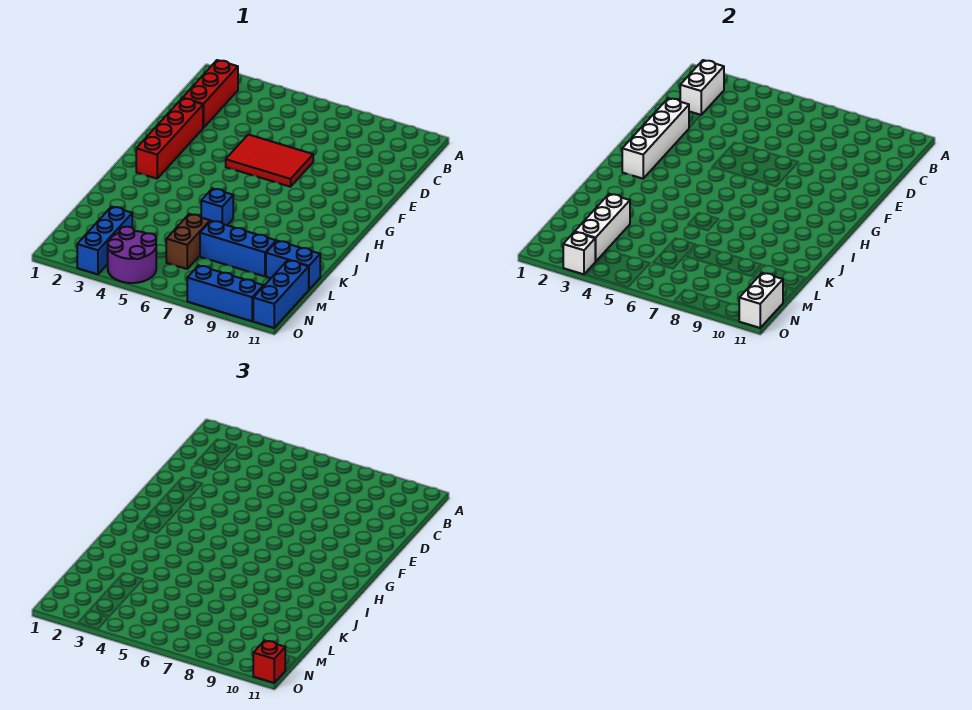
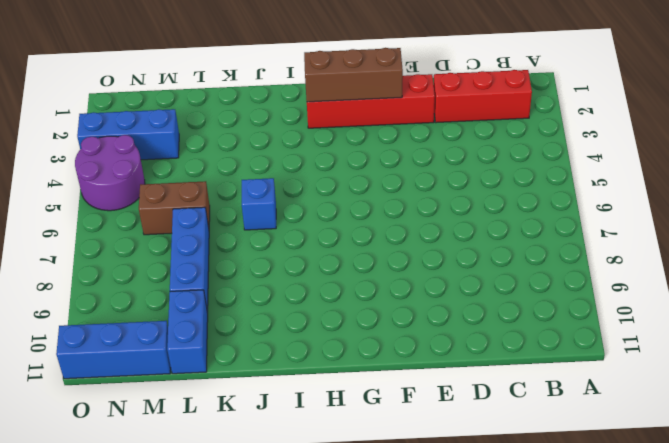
brown brick F2:H2 level 2 -> white brick E2:H2 level 2
none -> red tile E5:F7 level 1
none -> blue brick O8:O10 level 1
none -> white brick B2:C2 level 2

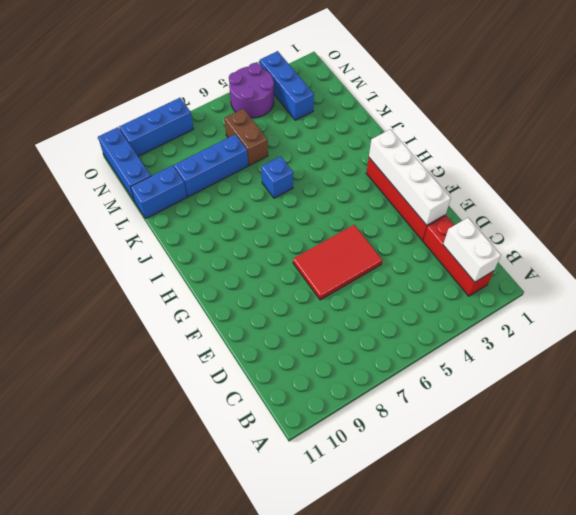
none -> white brick L3:N3 level 2
none -> white brick N11:O11 level 2
none -> white brick O3 level 2

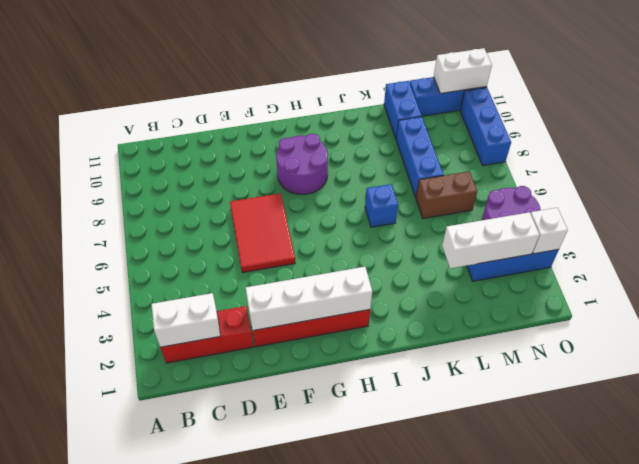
purple round brick G8:H9 level 1 -> none
none -> red brick O11 level 3

